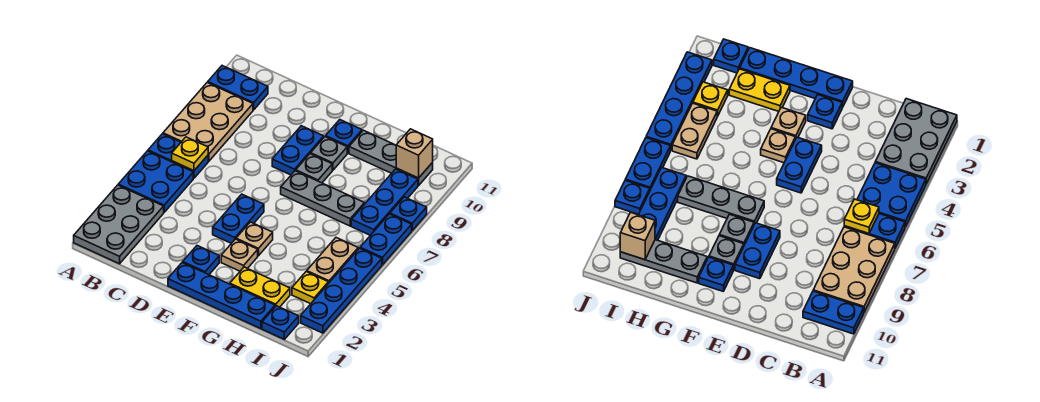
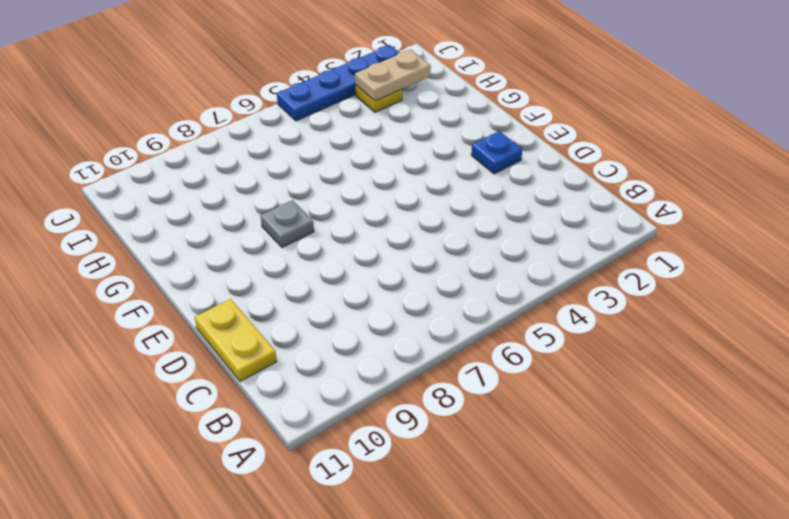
yellow plate C11:D11 level 1 -> yellow plate G2:H2 level 1
tan plate I2:I3 level 2 -> tan plate I4:I5 level 1
none -> grey plate A1:B3 level 1
none -> blue plate A4:B5 level 1
none -> blue plate A6:B6 level 1

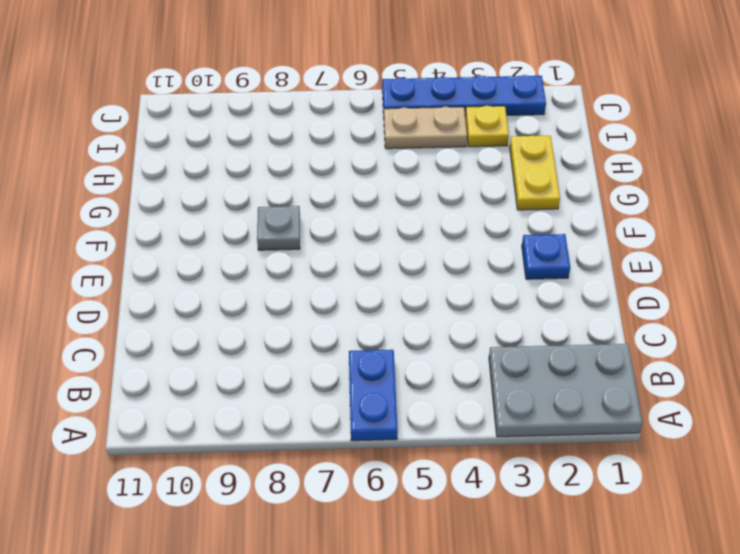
none -> blue plate A4:B5 level 1
none -> tan plate A7:B9 level 1
none -> blue plate A10:B10 level 1

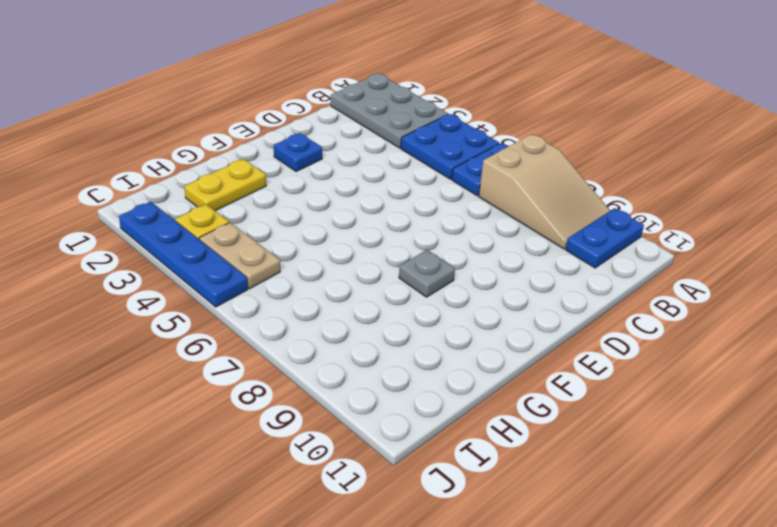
tan slope A7:B9 level 1 top 7 -> tan plate A7:B9 level 1
none -> blue plate E1:H1 level 1
none -> blue plate E4:E5 level 1
none -> blue plate E8:E9 level 1

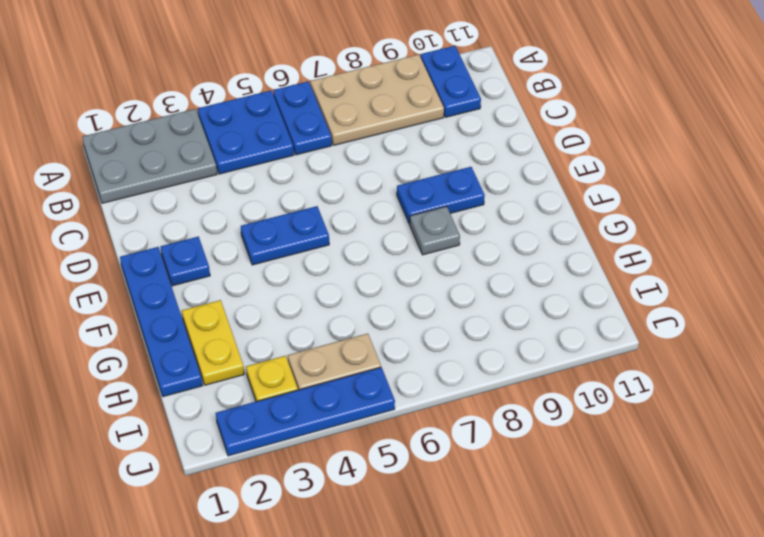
none -> tan plate F3 level 1
none -> tan plate F4 level 1
none -> grey plate F7:H7 level 1

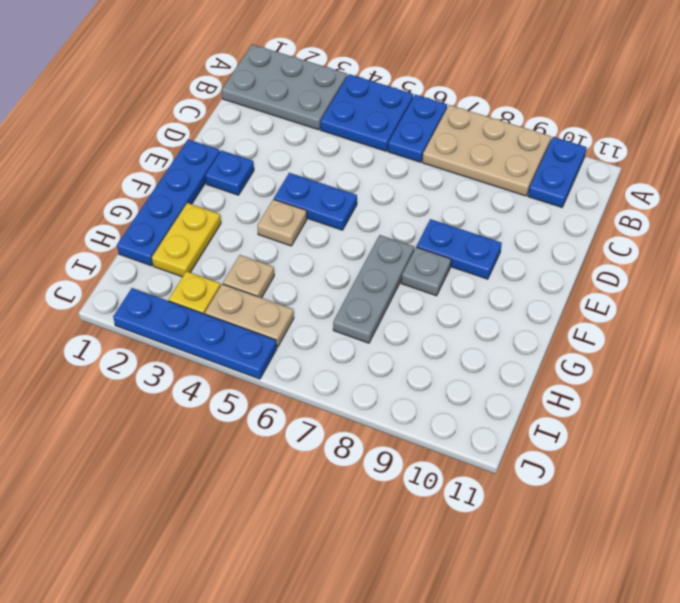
tan plate H4 level 1 -> tan plate F3 level 1
none -> grey plate F9 level 1
none -> blue plate F10 level 1
none -> grey plate G10:I10 level 1

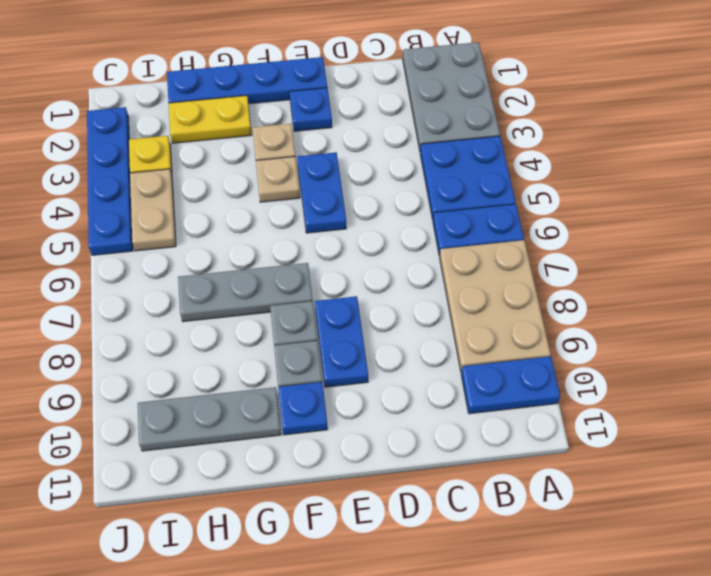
none -> blue plate I1 level 1
none -> blue plate I7:I9 level 1
none -> blue plate J6:J7 level 1

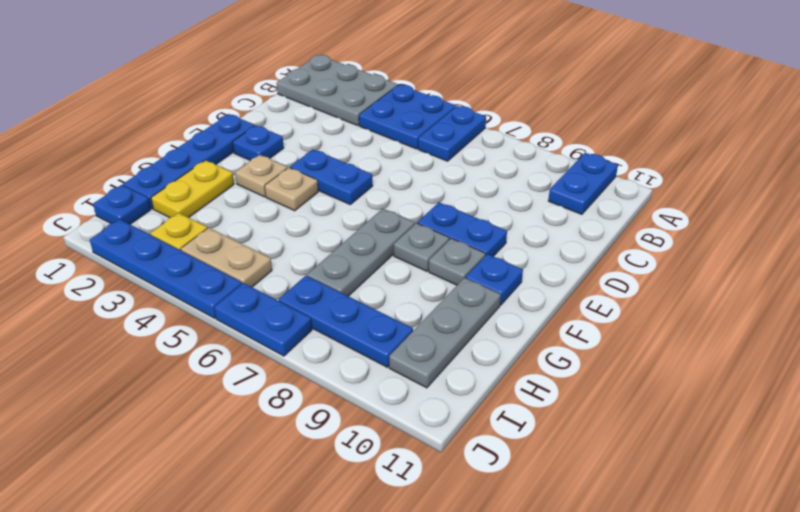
none -> tan plate A7:B9 level 1
none -> blue plate J8 level 1
none -> yellow plate B6 level 2

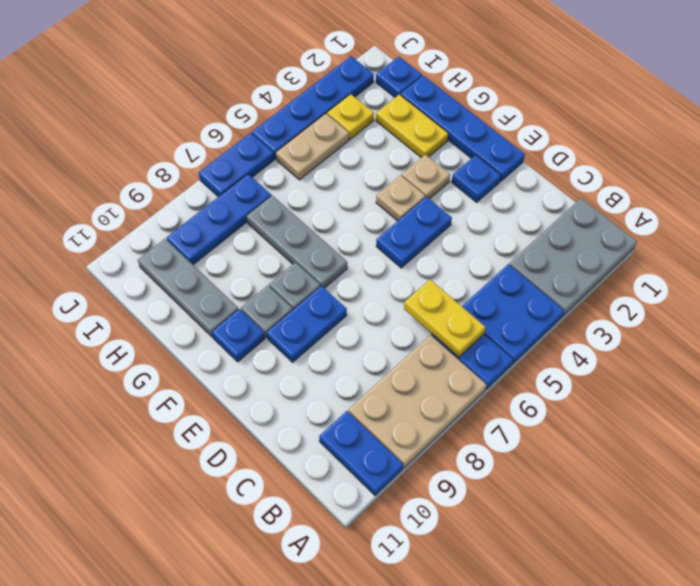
yellow plate B6:C6 level 2 -> yellow plate B6 level 2
none -> blue plate J8 level 1
none -> tan brick I10 level 2

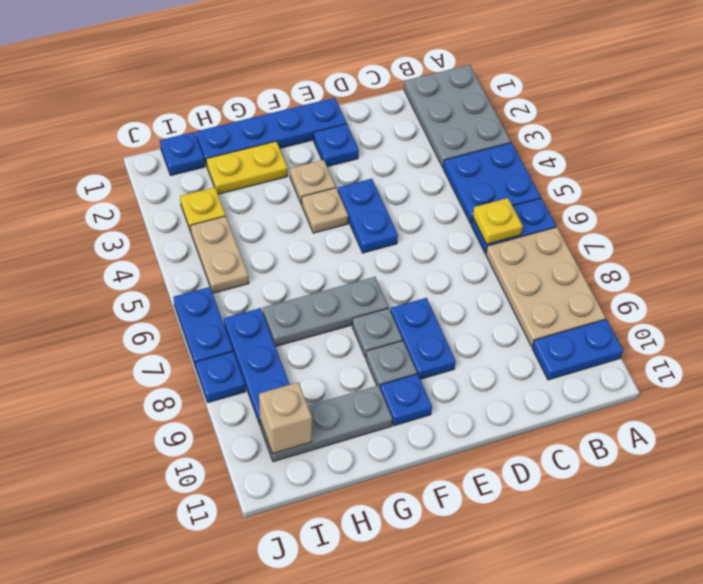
none -> blue plate J2:J5 level 1

